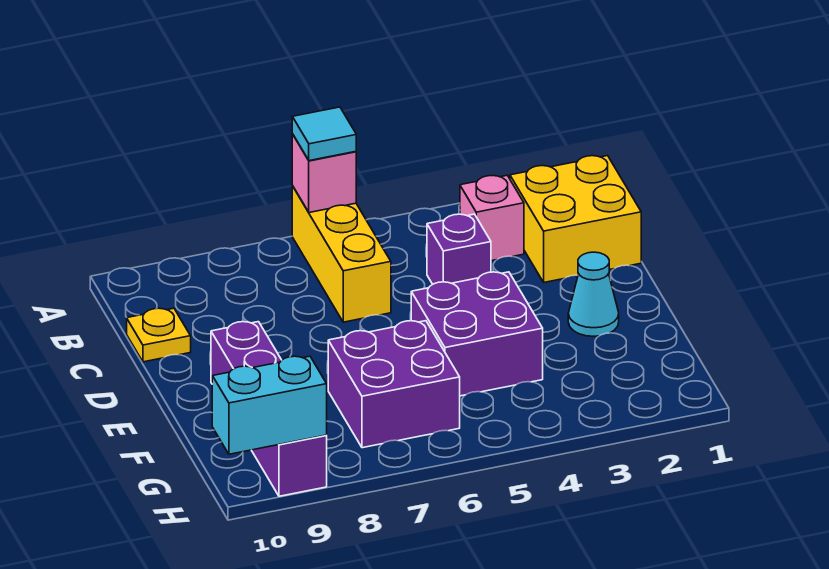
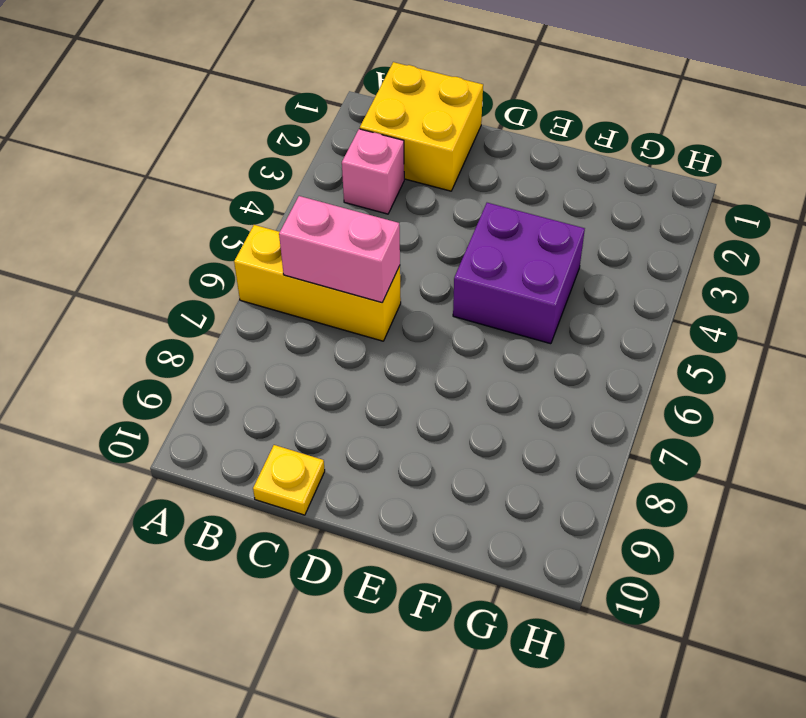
pink brick B6:C6 level 2 -> none
none -> purple brick C4 level 1
none -> cyan cone E2 level 1
none -> purple brick E9:H9 level 1

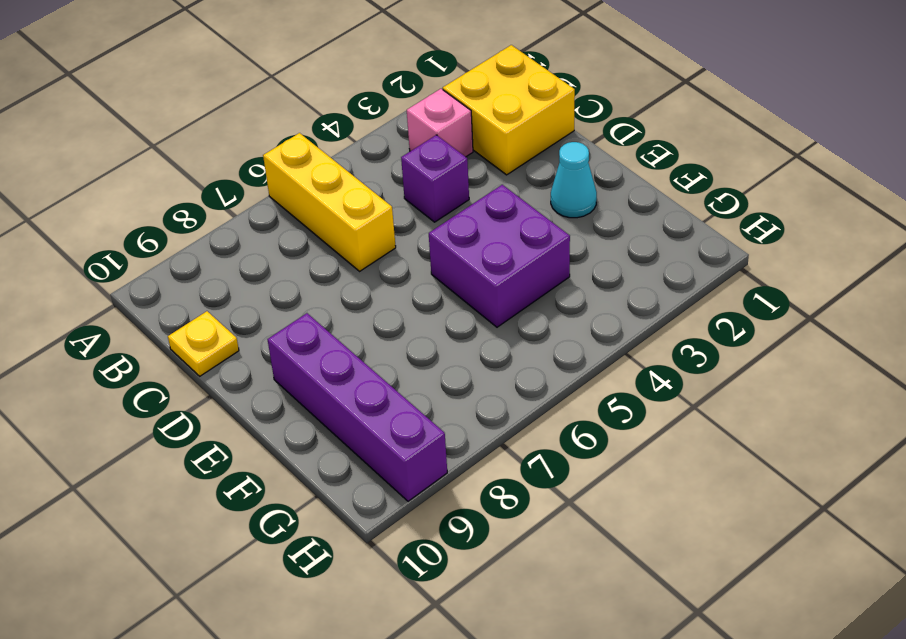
none -> purple brick F6:G7 level 1
none -> pink brick A6 level 2
none -> cyan brick H9:H10 level 2

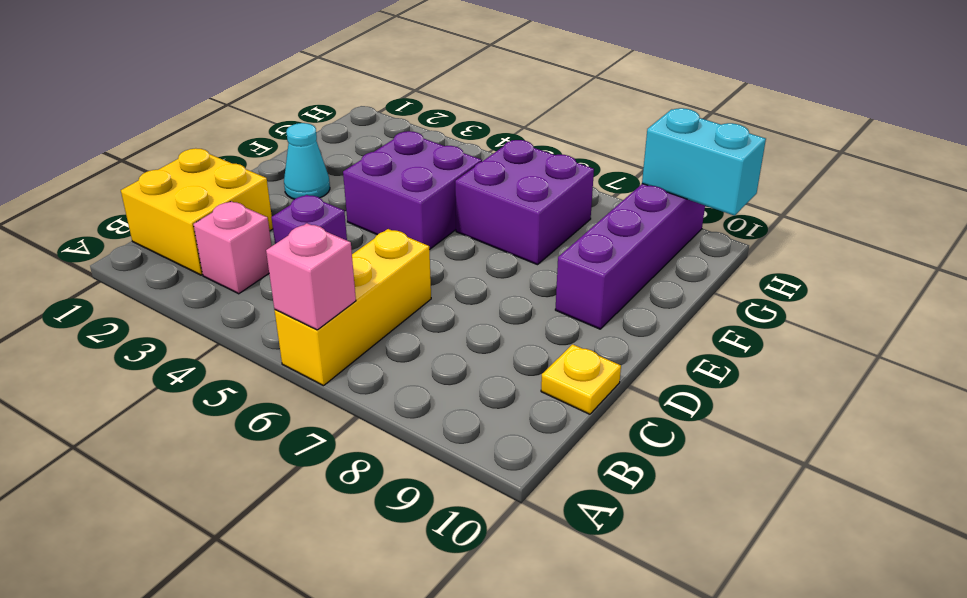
none -> cyan tile A6 level 3

